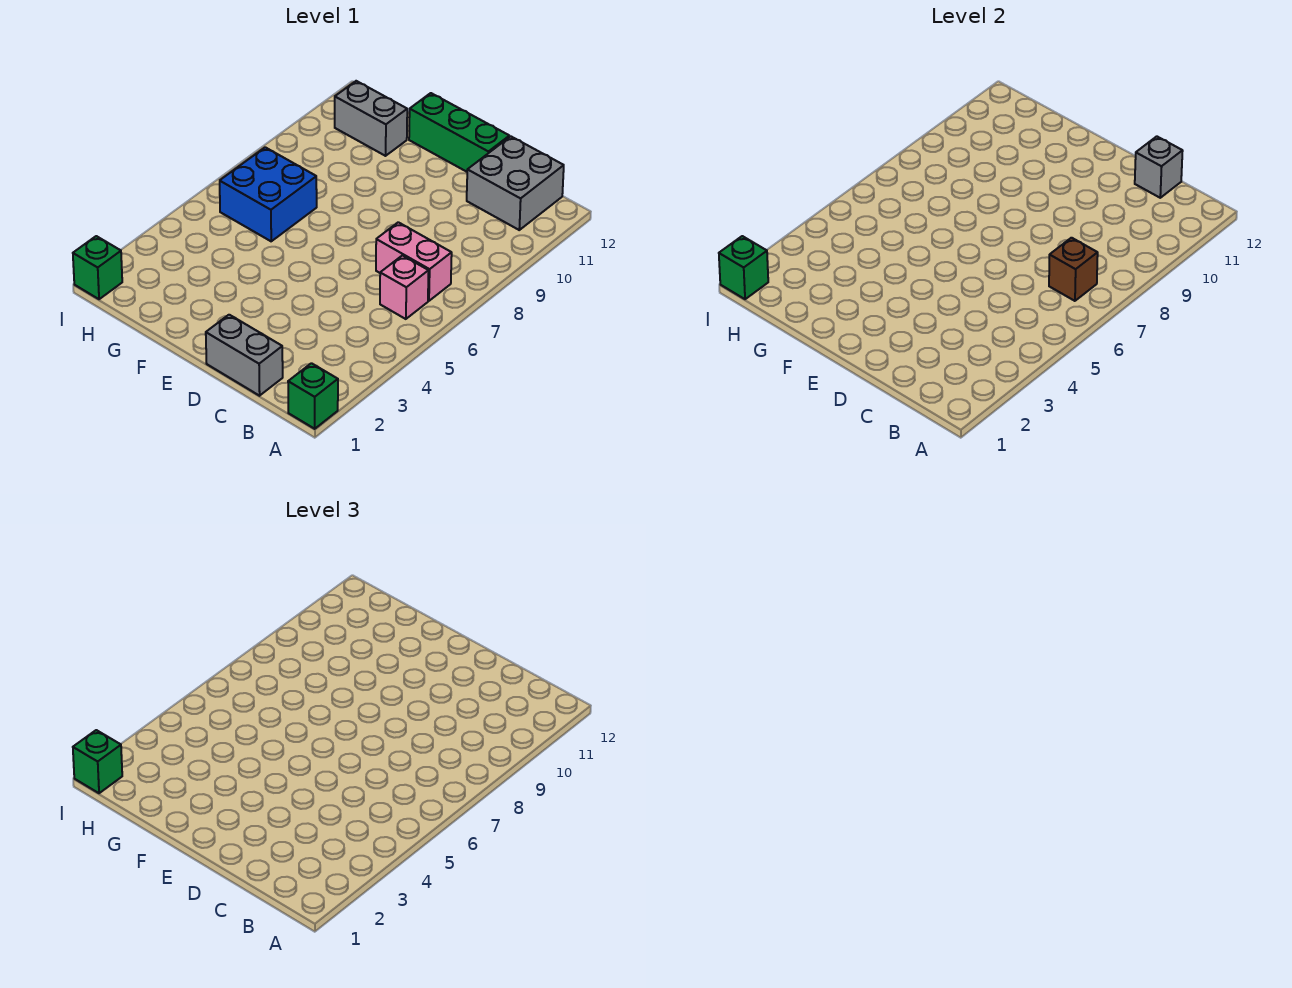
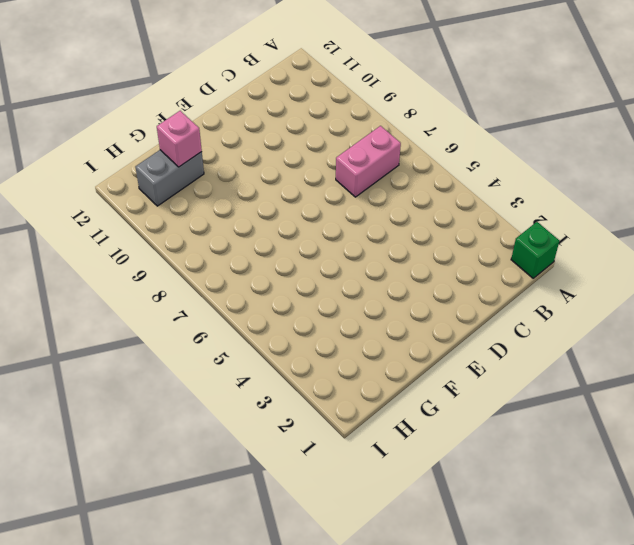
pink brick G11 level 2 -> pink brick B6 level 1
none -> grey brick B11:C12 level 1
none -> grey brick C1:D1 level 1
none -> green brick D12:F12 level 1

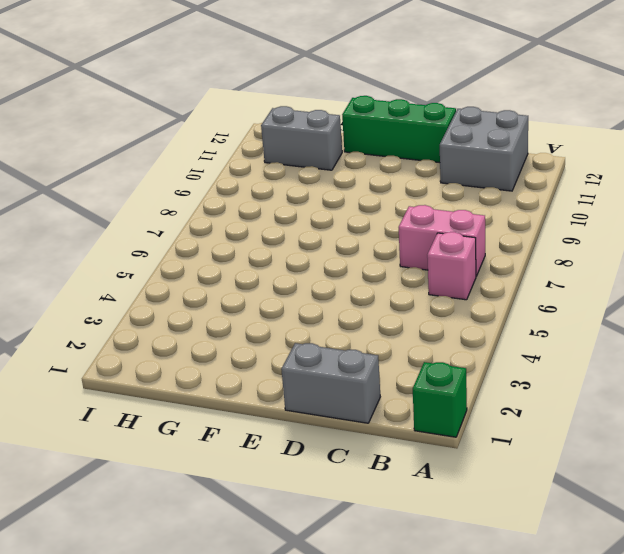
none -> blue brick G6:H7 level 1
none -> green brick I1 level 1
none -> brown brick B7 level 2

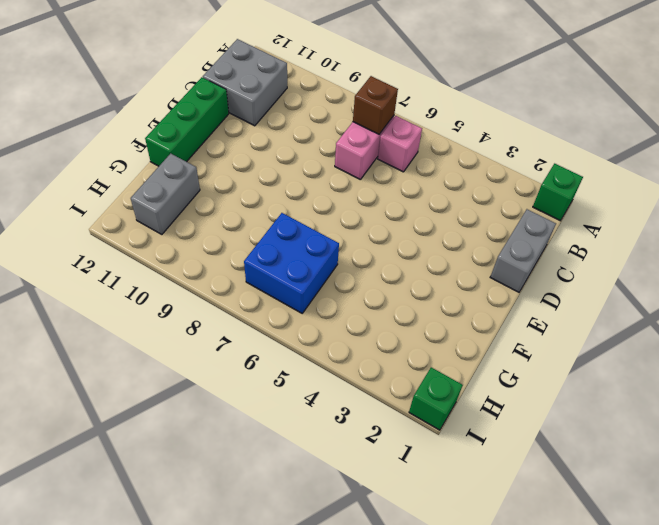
none -> grey brick C12 level 2
none -> green brick I1 level 2
none -> green brick I1 level 3

